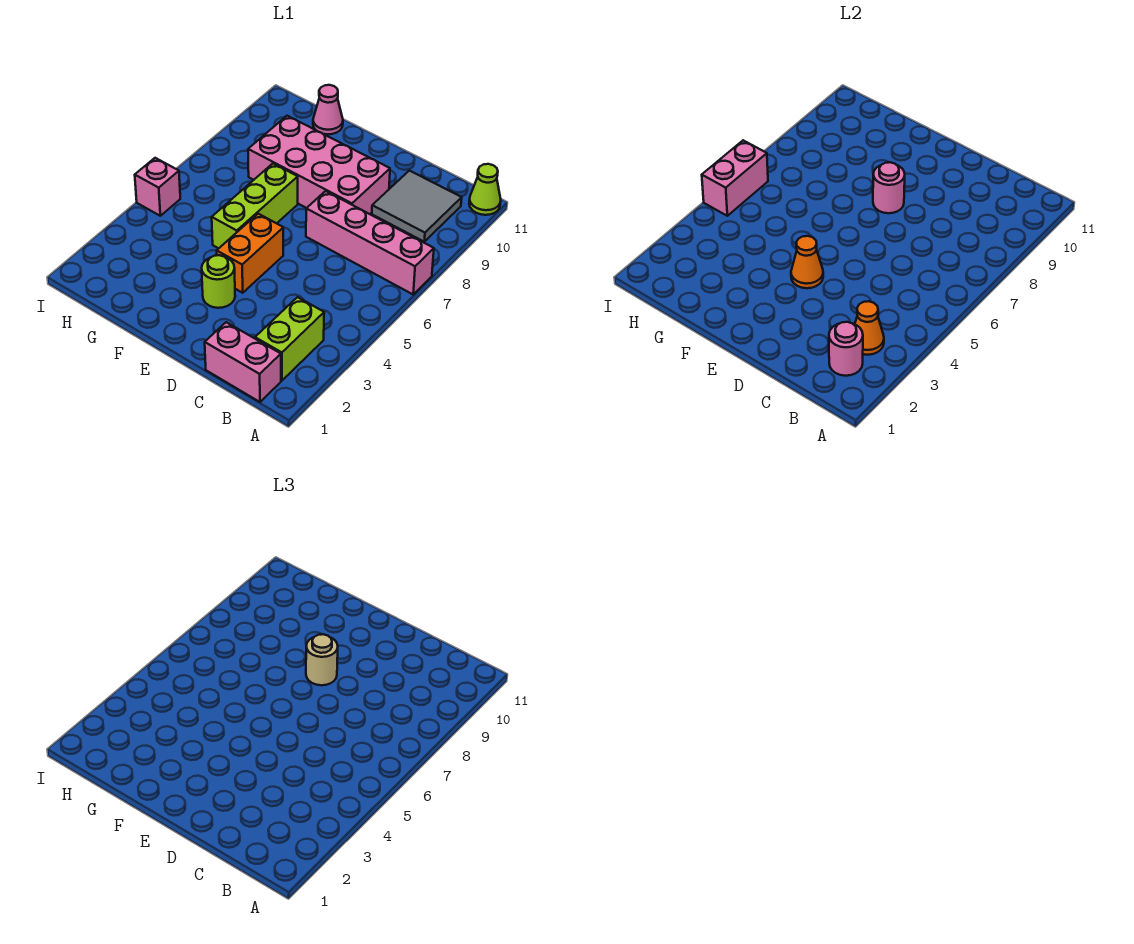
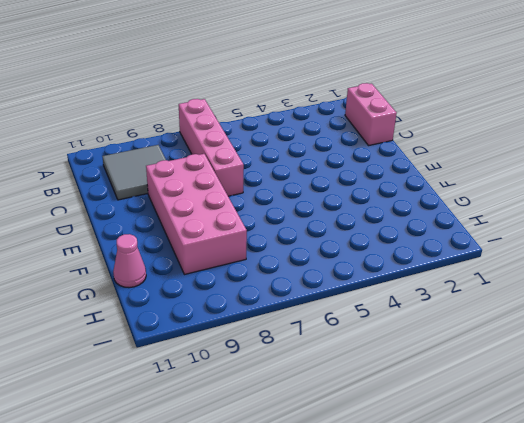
none -> lime cone A11 level 1
none -> lime brick B2:B3 level 1
none -> lime round brick E3 level 1

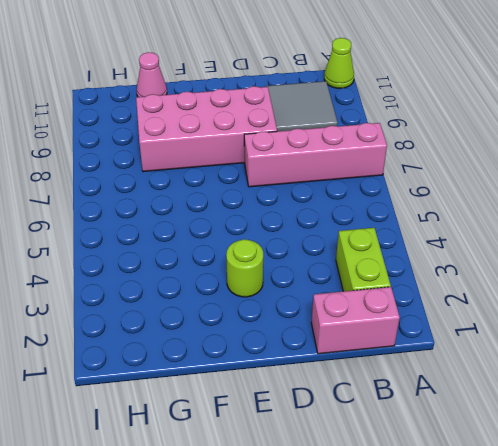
none -> orange brick E4:E5 level 1
none -> lime brick F5:F7 level 1
none -> pink brick I5 level 1

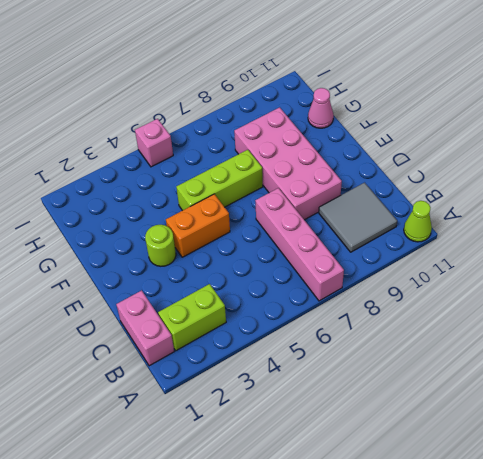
none -> pink round brick B2 level 2
none -> orange cone B3 level 2
none -> orange cone E4 level 2

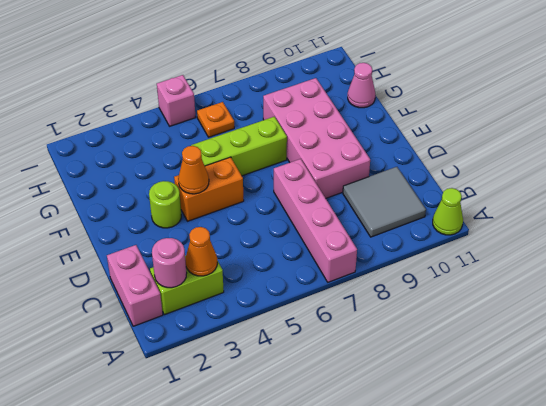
orange plate H6 level 1 -> none
none -> pink round brick E8 level 2
none -> pink brick I5:I6 level 2
none -> tan round brick E8 level 3

